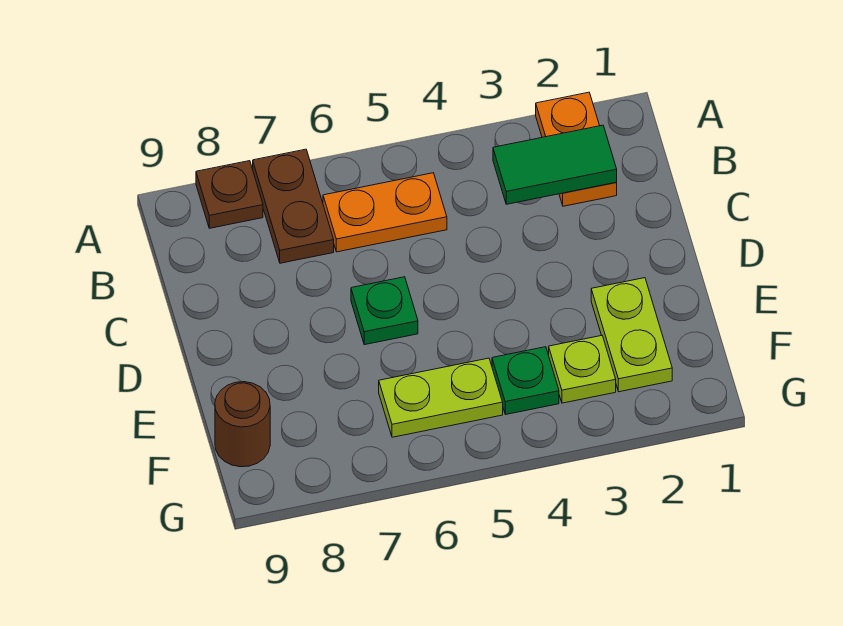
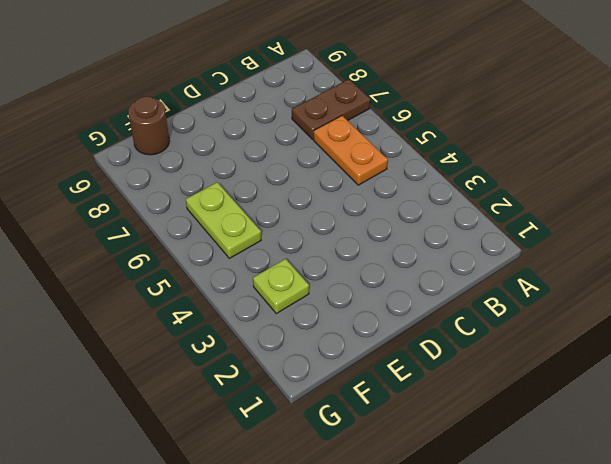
none -> orange plate A2:B2 level 1
none -> brown plate A8 level 1

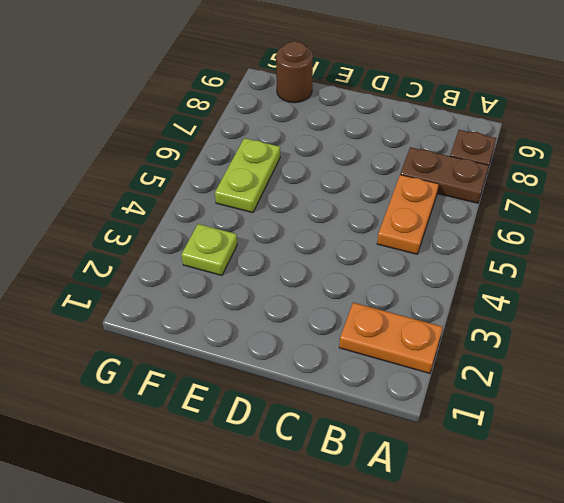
none -> green plate D6 level 1
none -> lime plate E2:F2 level 1

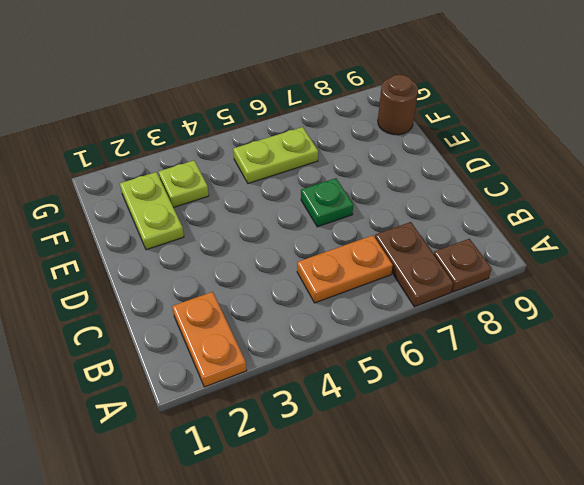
none -> green plate F4 level 1
none -> green tile B2:B3 level 2

